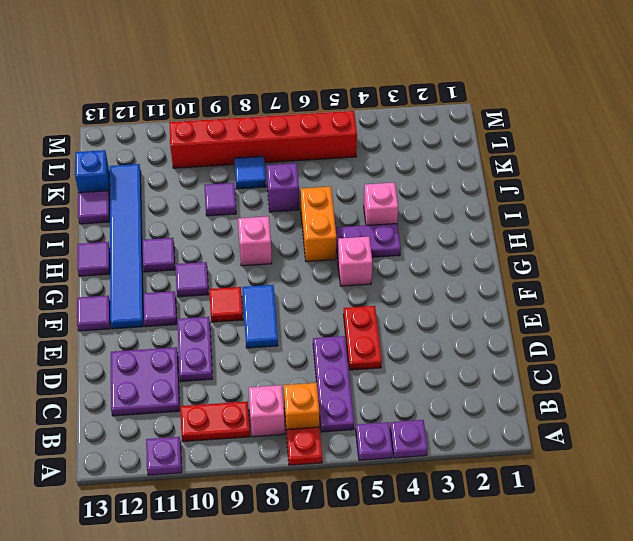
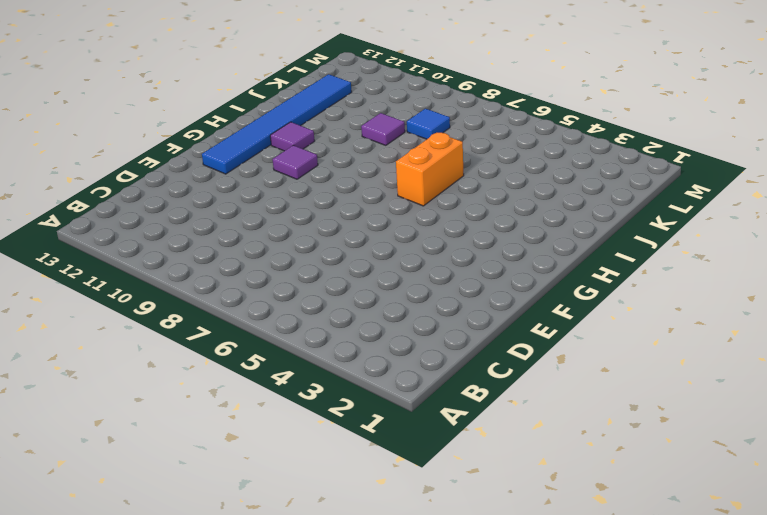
none -> purple plate A4 level 1
none -> purple plate A5 level 1
none -> red plate A7 level 1
none -> purple plate A11 level 1

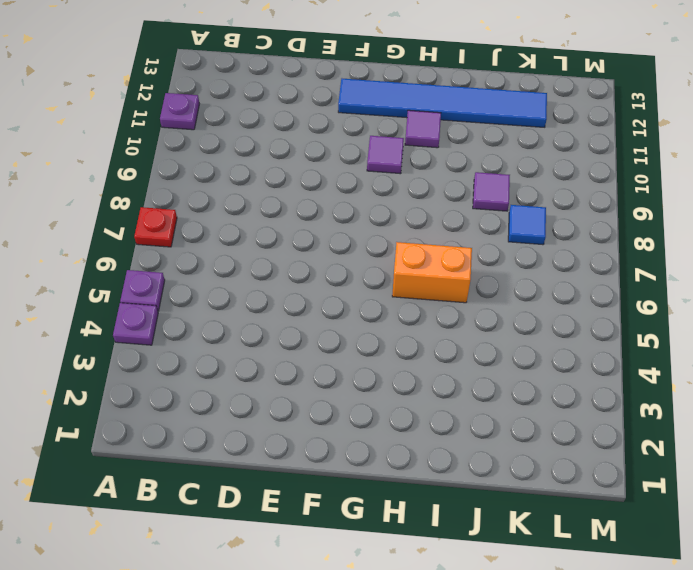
none -> purple plate B6:D6 level 1
none -> orange brick B7 level 1
none -> pink brick B8 level 1
none -> red plate B9:B10 level 1

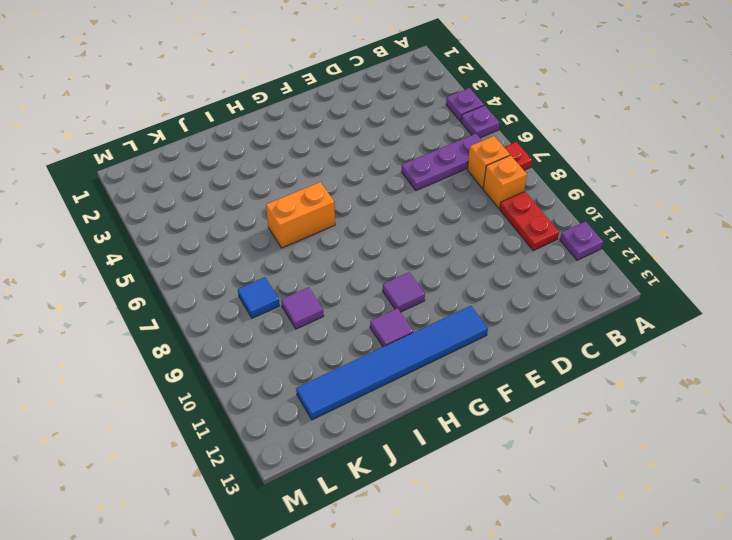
orange brick B8 level 1 -> pink brick B8 level 1
none -> purple plate C11:D12 level 1
none -> red plate D5:E5 level 1
none -> purple plate D10:E10 level 1
none -> blue tile E8:F8 level 1

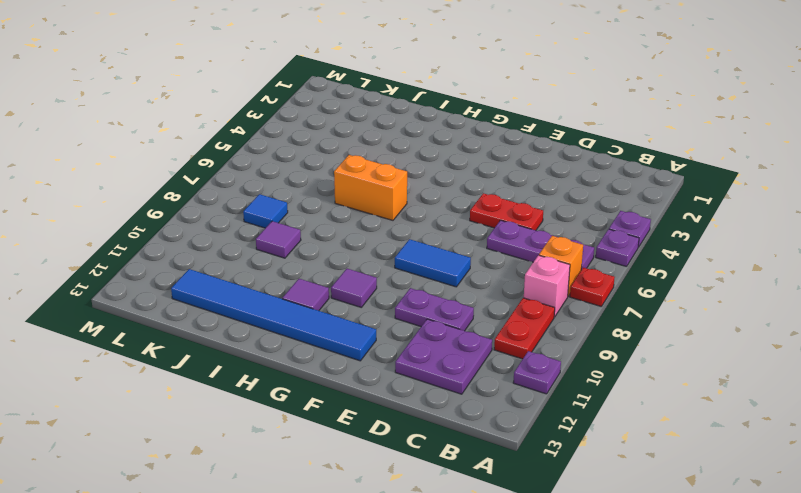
none -> red tile F9 level 1
none -> purple tile F11 level 1
none -> purple tile F13 level 1
none -> pink brick G5 level 1

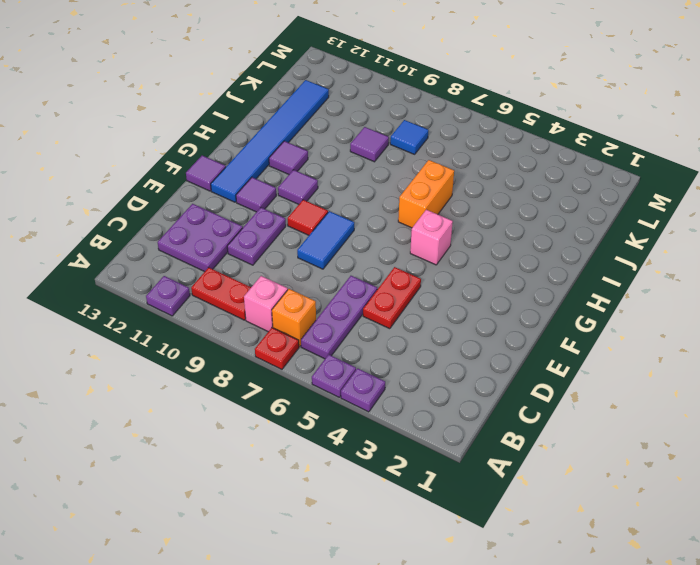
none -> purple plate H4:H5 level 1
none -> pink brick H8 level 1
none -> purple tile H13 level 1
none -> pink brick I4 level 1

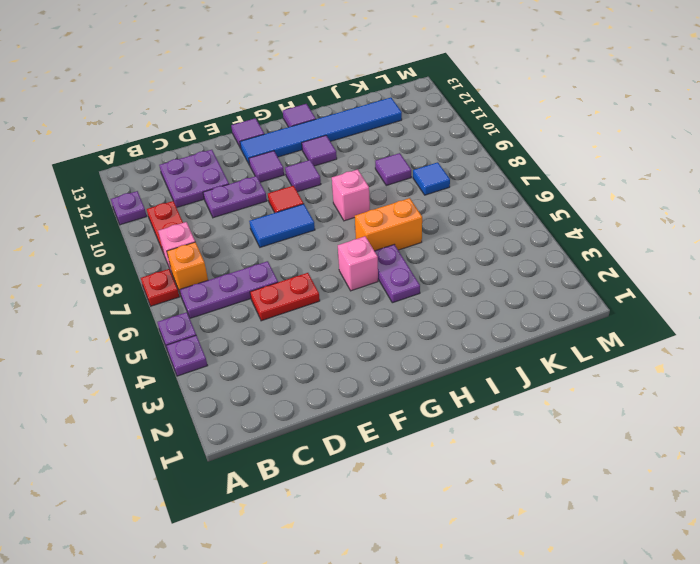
none -> pink brick I4 level 1
none -> purple brick J7 level 1
none -> purple tile J13 level 1
none -> blue brick K13 level 1

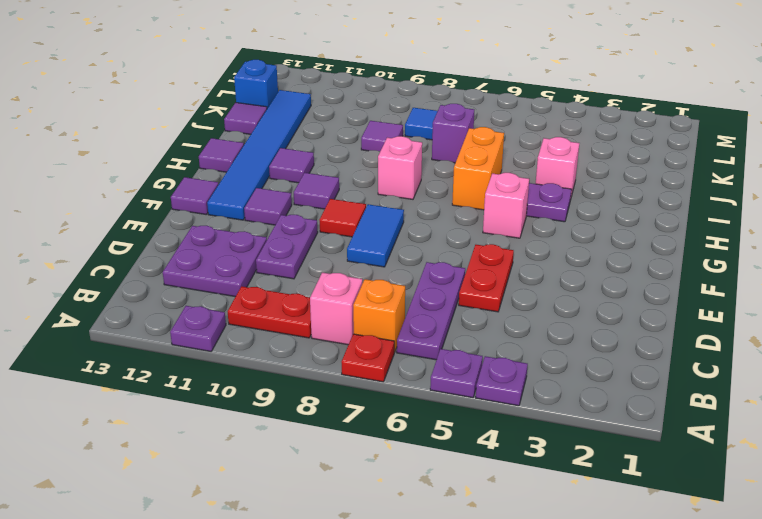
none -> red brick L5:L10 level 1

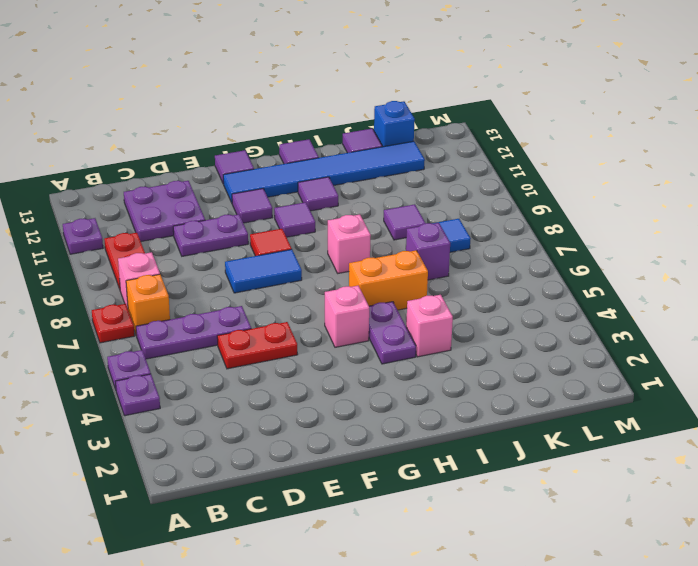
none -> red brick L5:L10 level 1

